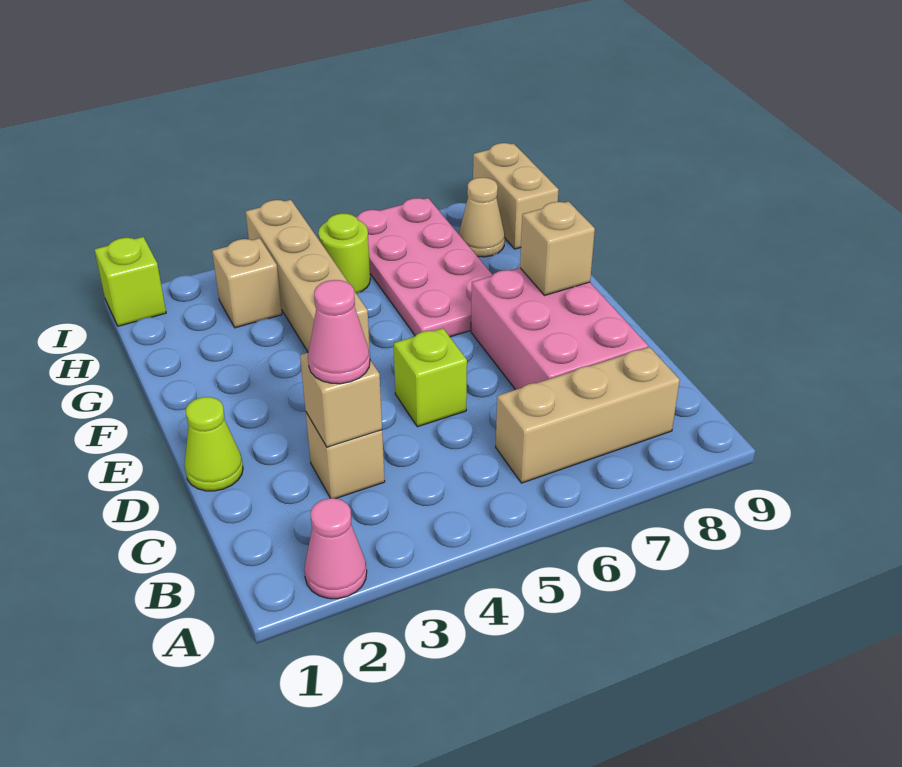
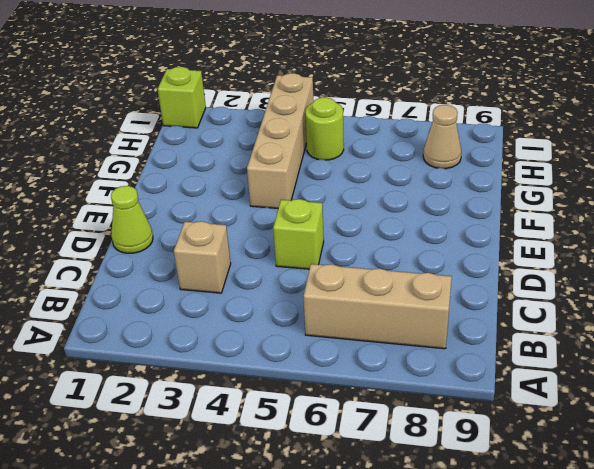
none -> pink cone A2 level 1
none -> pink brick C7:E8 level 1
none -> pink plate F6:I7 level 1

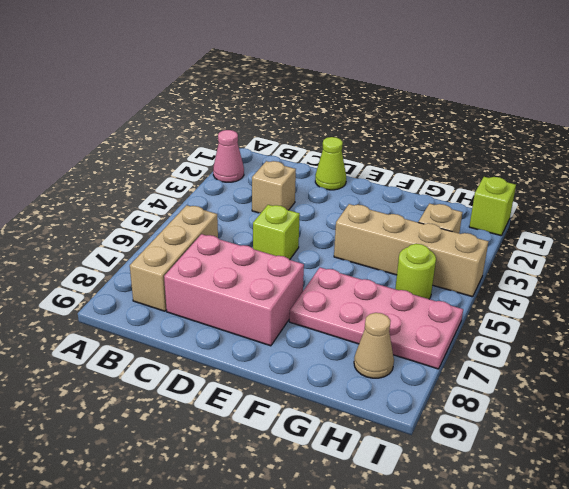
none -> tan brick H9:I9 level 1
none -> tan brick C3 level 2
none -> tan brick E8 level 2

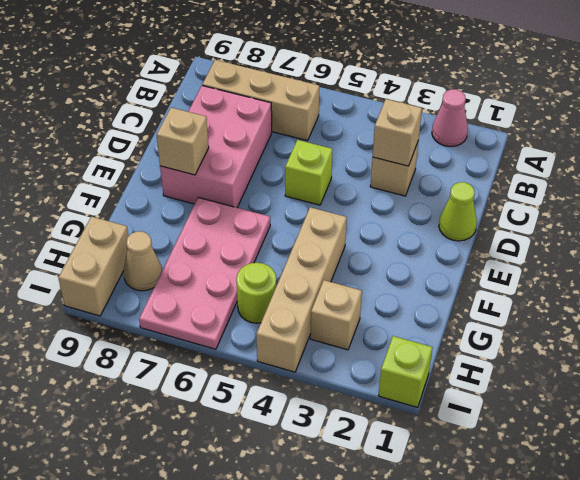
none -> pink cone C3 level 3

